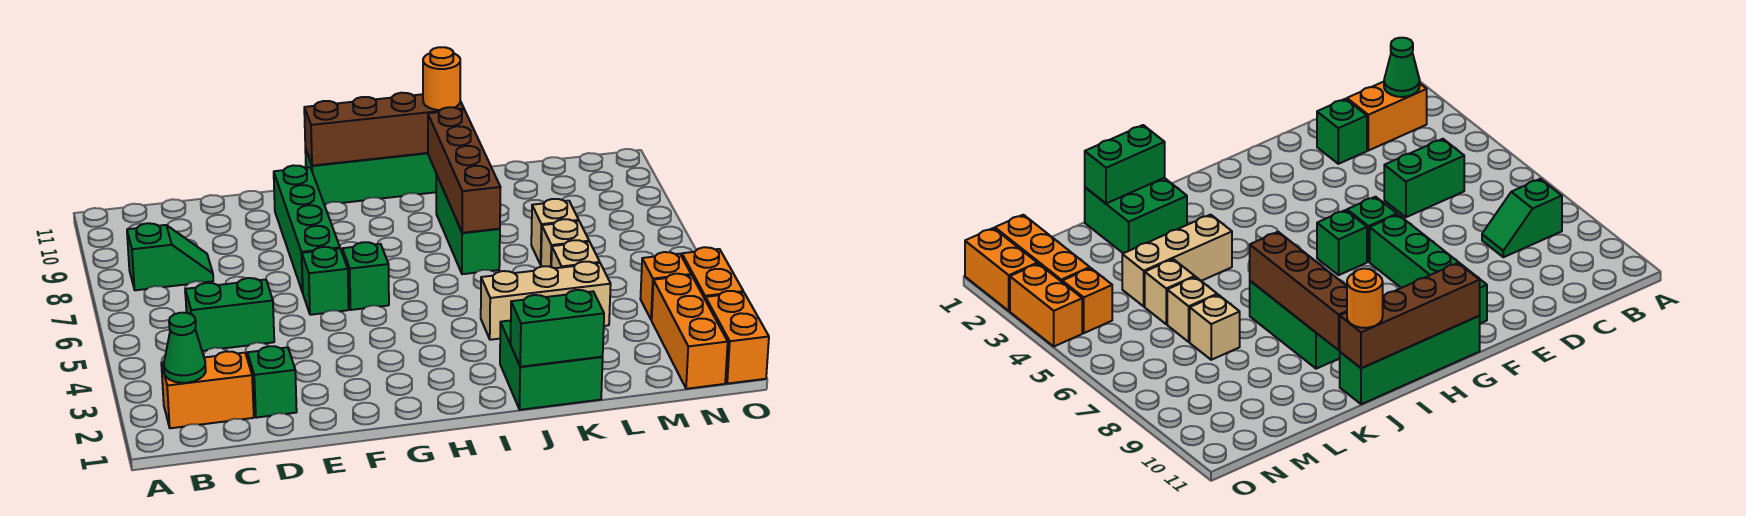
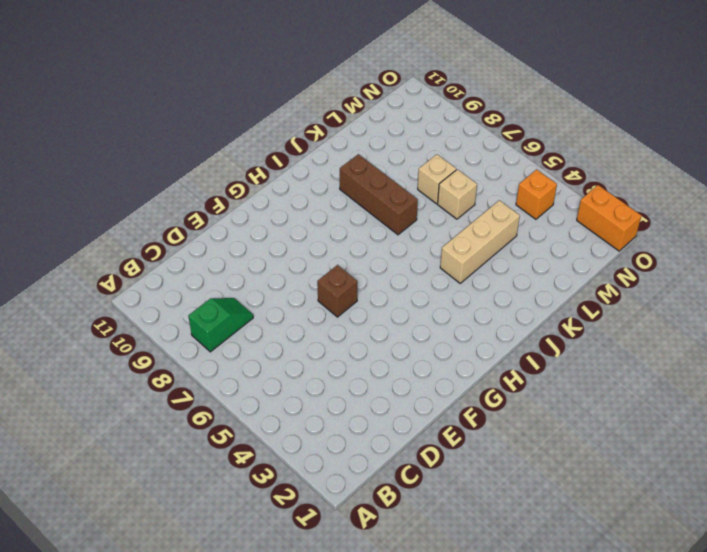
brown brick F6 level 1 -> green brick F6 level 1
brown brick J7:J9 level 1 -> green brick J7:J9 level 1
none -> orange brick B2:C2 level 1
none -> green brick C5:D5 level 1
none -> green brick D2 level 1

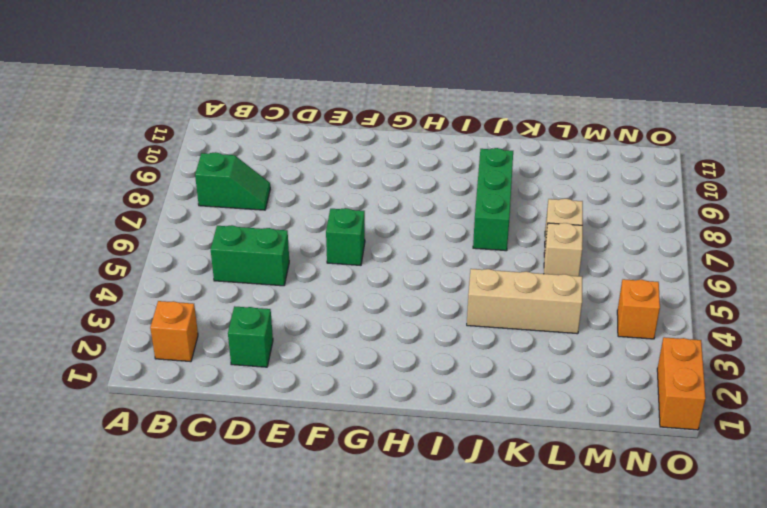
orange brick B2 level 1 -> orange brick B2:C2 level 1
none -> green brick F7:F10 level 1
none -> green brick G6 level 1
none -> green brick G11:J11 level 1

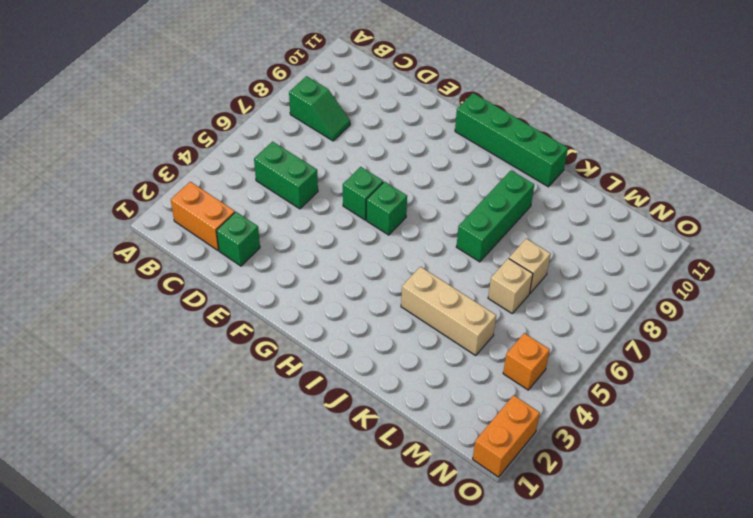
none -> green brick F7:F10 level 1
none -> green brick J1:K2 level 1
none -> tan brick L5 level 1

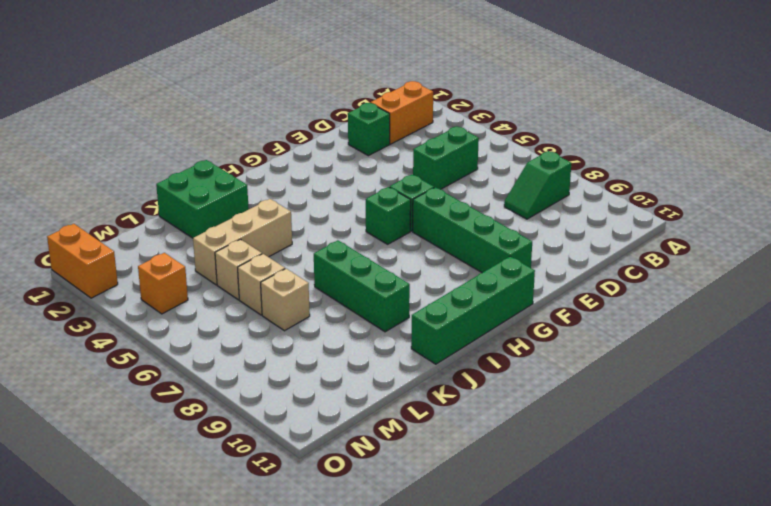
none -> orange brick N1:N3 level 1
none -> orange brick O3:O4 level 1
none -> green cone B2 level 2

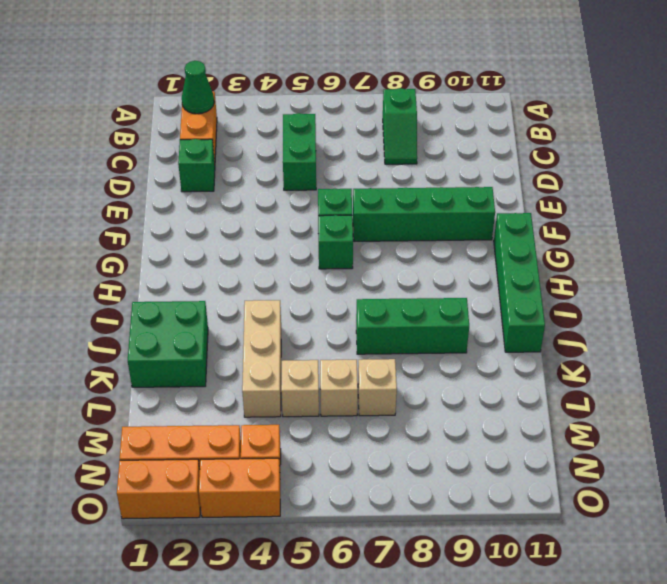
none -> brown brick G11:J11 level 2
none -> green brick J1:K1 level 2
none -> brown brick J7:J10 level 2

